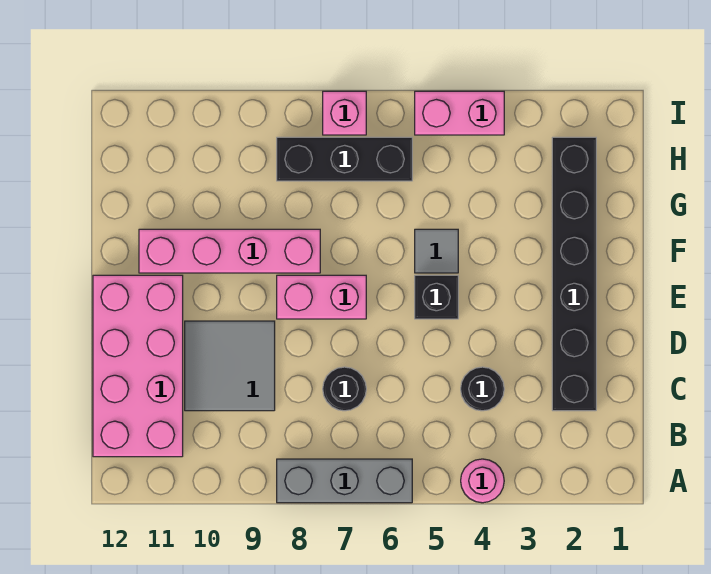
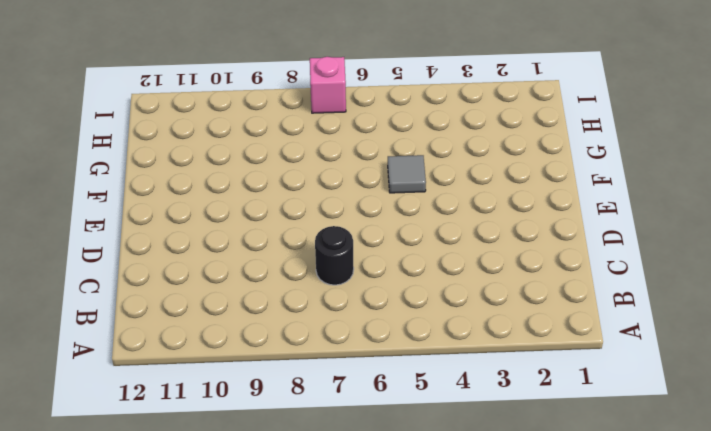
none -> pink round brick A4 level 1
none -> grey brick A6:A8 level 1
none -> pink brick B11:E12 level 1

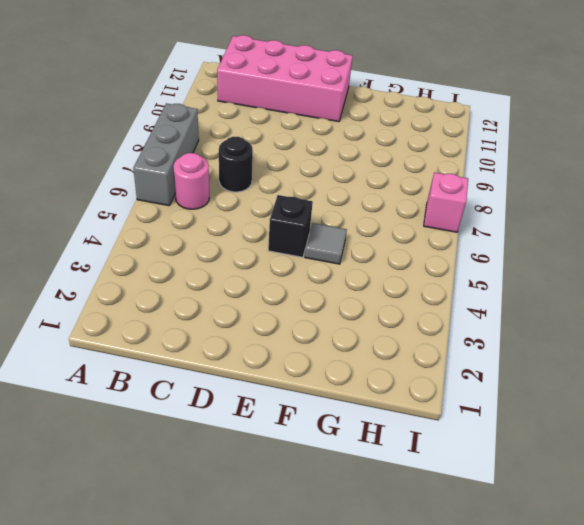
pink round brick B6 level 1 -> pink round brick A4 level 1
none -> black brick C2:H2 level 1
none -> black round brick C4 level 1
none -> grey tile C9:D10 level 1

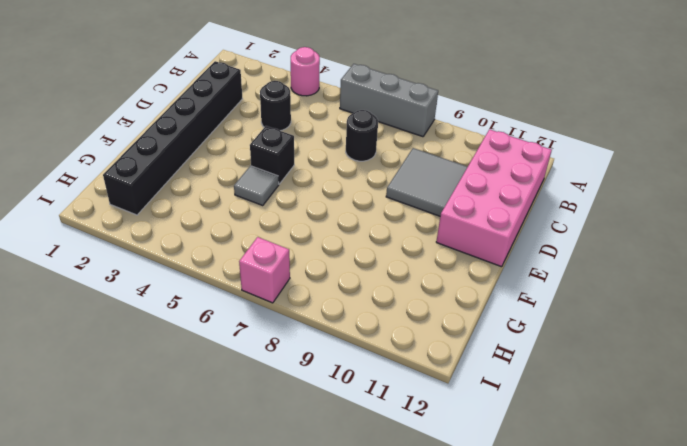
none -> pink brick E7:E8 level 1
none -> pink brick F8:F11 level 1
none -> black brick H6:H8 level 1

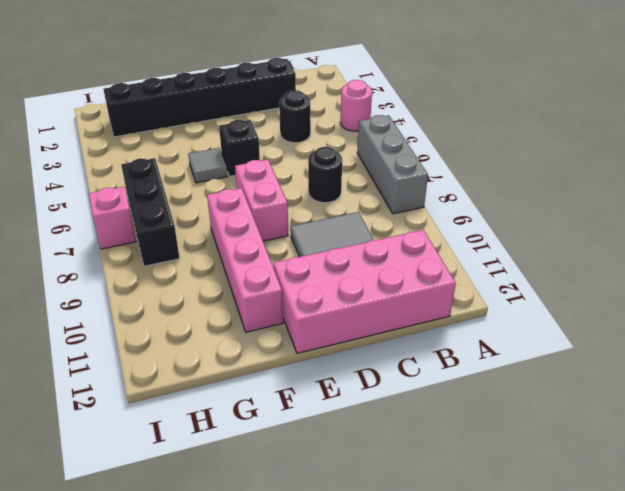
none -> pink brick I4:I5 level 1

